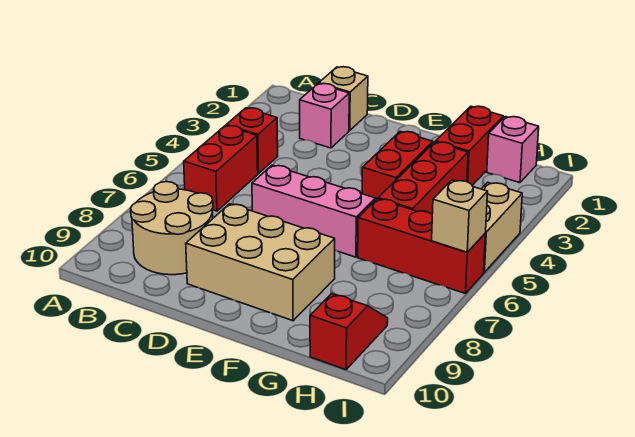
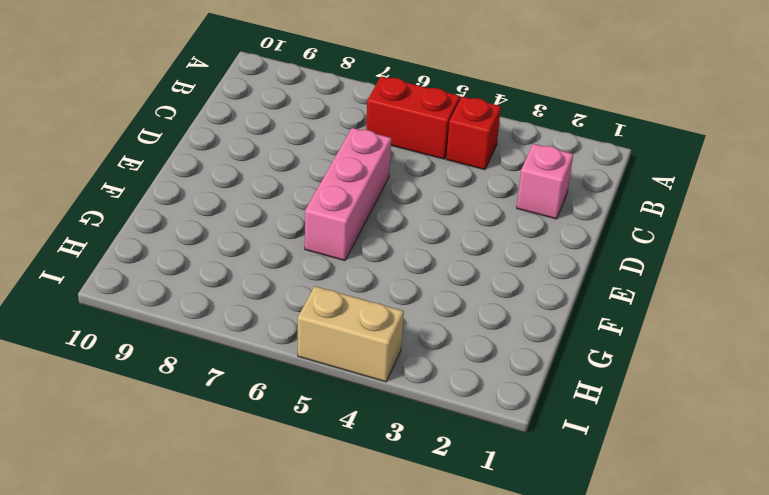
none -> tan round brick B8:C9 level 1
none -> tan brick C1 level 1
none -> tan brick D8:F9 level 1

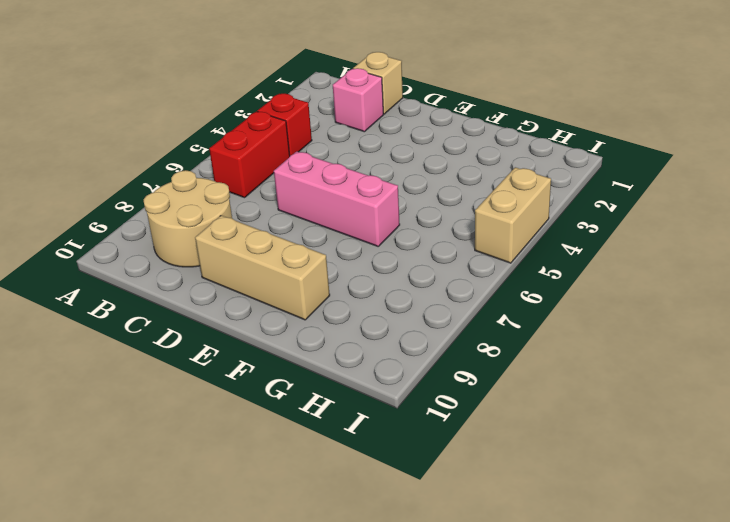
tan brick D9:F9 level 1 -> tan brick D8:F9 level 1
none -> red brick F3:F4 level 1
none -> red brick G1:G2 level 1
none -> red brick G3:G5 level 1

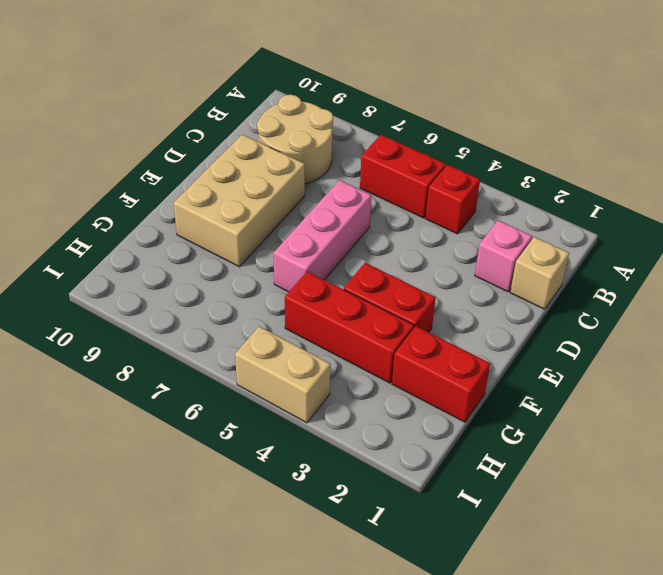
none -> red brick G6:I6 level 1
none -> pink brick H1 level 1
none -> red slope H9:H10 level 1 top 10

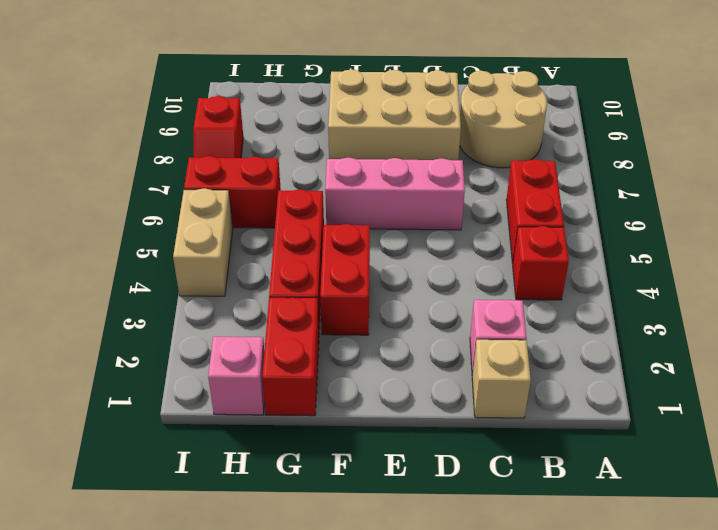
red brick H6:I6 level 1 -> red brick G6:I6 level 1
red slope I7:I8 level 1 top 8 -> red slope H9:H10 level 1 top 10
none -> tan brick I6 level 2

